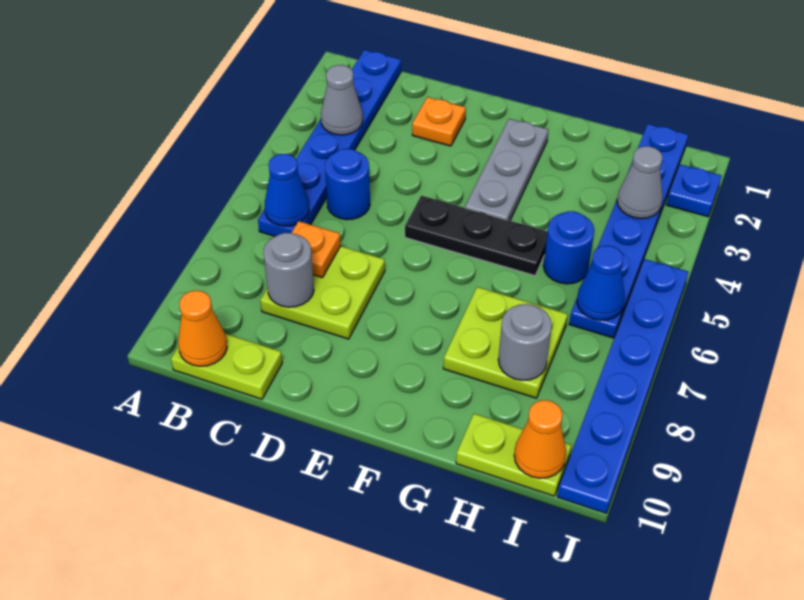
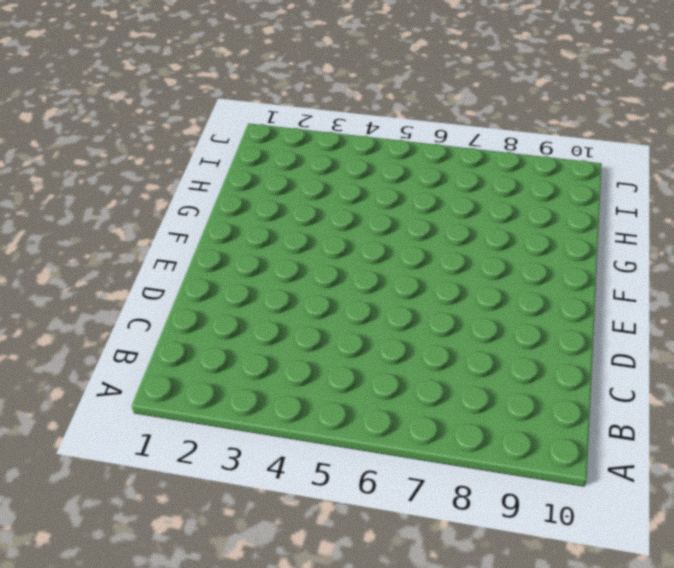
none -> blue plate B1:B6 level 1
none -> lime plate B10:C10 level 1
none -> blue round brick C5 level 1

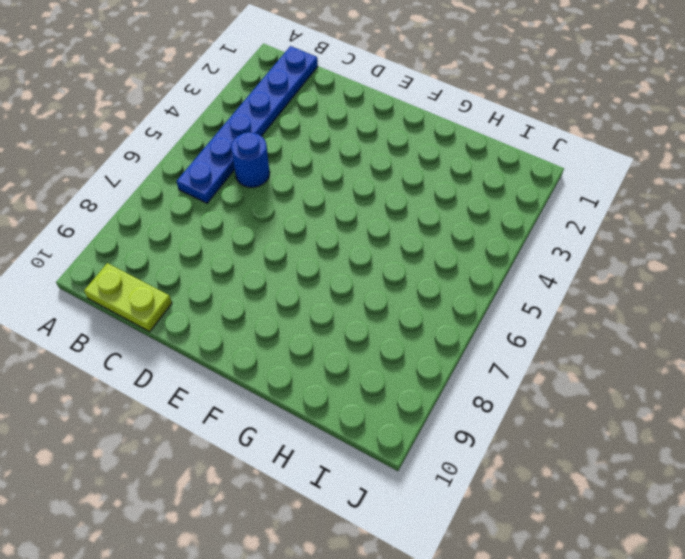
none -> lime plate C7:D8 level 1
none -> orange plate D2 level 1
none -> black plate E5:G5 level 1

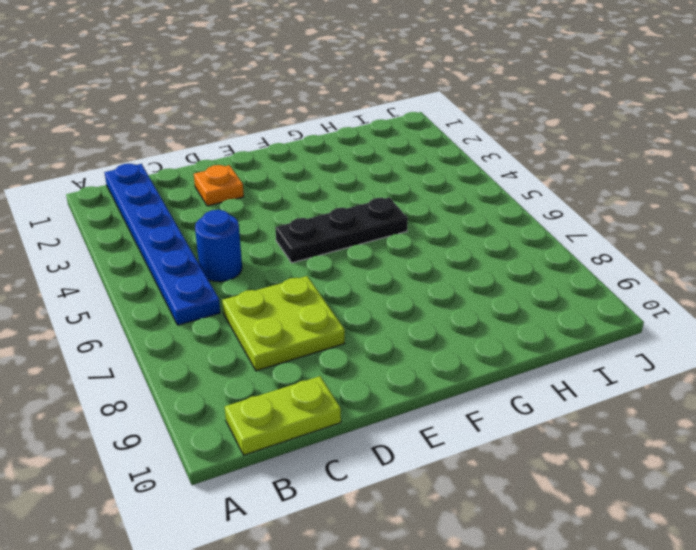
none -> grey plate F2:F4 level 1
none -> lime plate G7:H8 level 1
none -> blue round brick H5 level 1

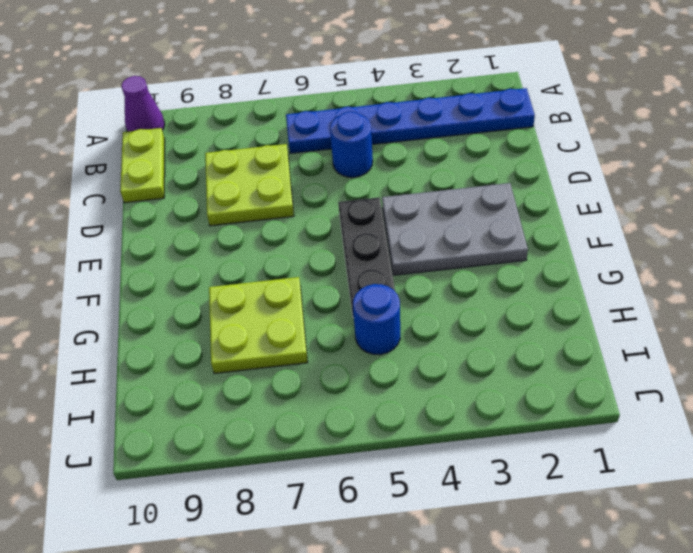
purple cone A10 level 1 -> none
grey plate E2:F4 level 1 -> grey plate F2:F4 level 1
none -> orange plate D2 level 1
none -> lime plate H10:I10 level 1
none -> blue plate I1:I6 level 1

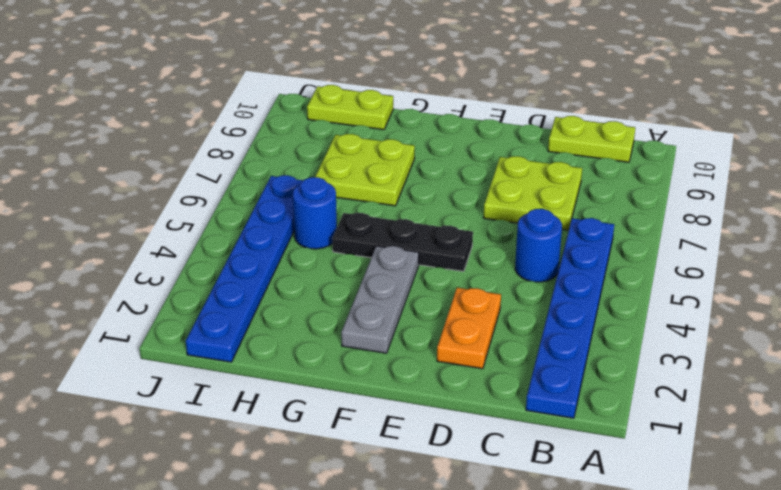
orange plate D2:D3 level 1 -> orange plate D2 level 1
none -> blue plate J2 level 1
none -> blue plate J5:J10 level 1
none -> grey cone B3 level 2

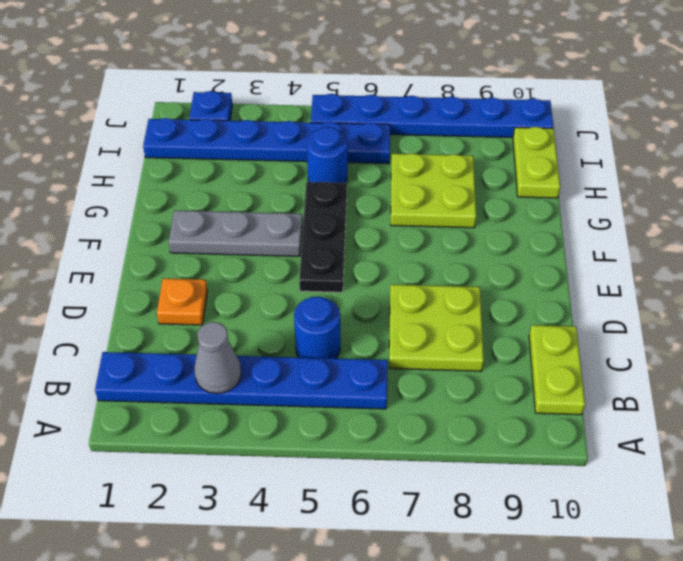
none -> blue cone B6 level 2
none -> orange cone B10 level 2
none -> orange plate C7 level 2

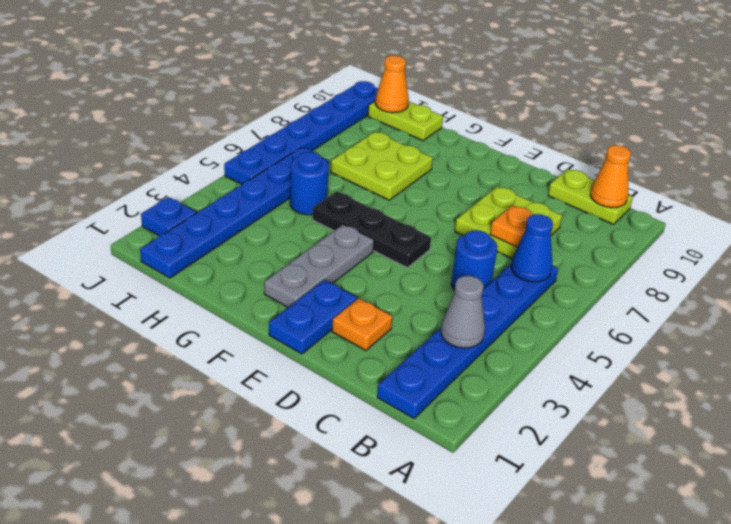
blue plate E1:E2 level 1 -> none
none -> grey round brick C8 level 2
none -> grey round brick H8 level 2
none -> grey cone I3 level 2

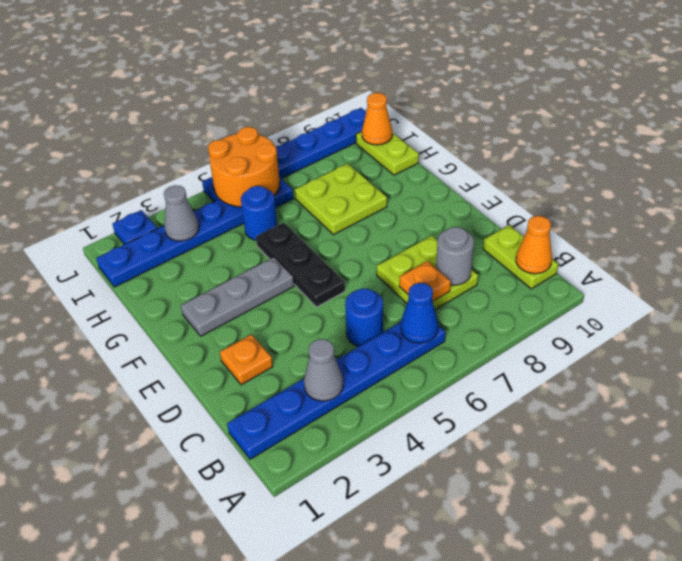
orange round brick I5:J6 level 2 -> blue cone I6 level 2
none -> grey round brick H8 level 2

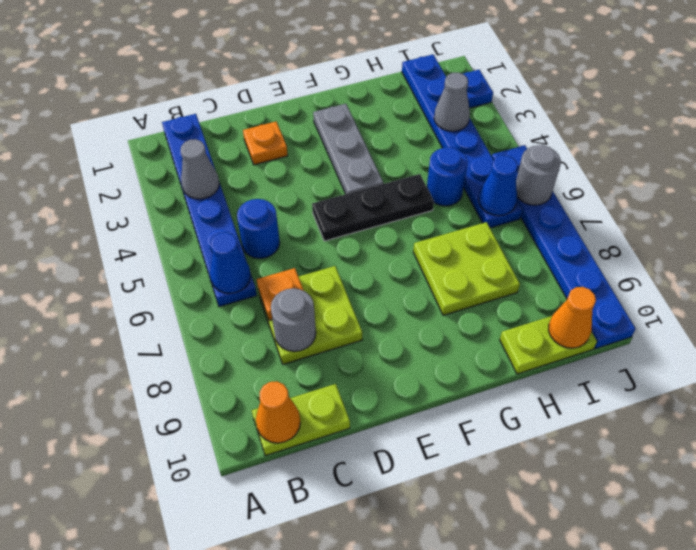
grey round brick J6 level 2 -> grey round brick H8 level 2

